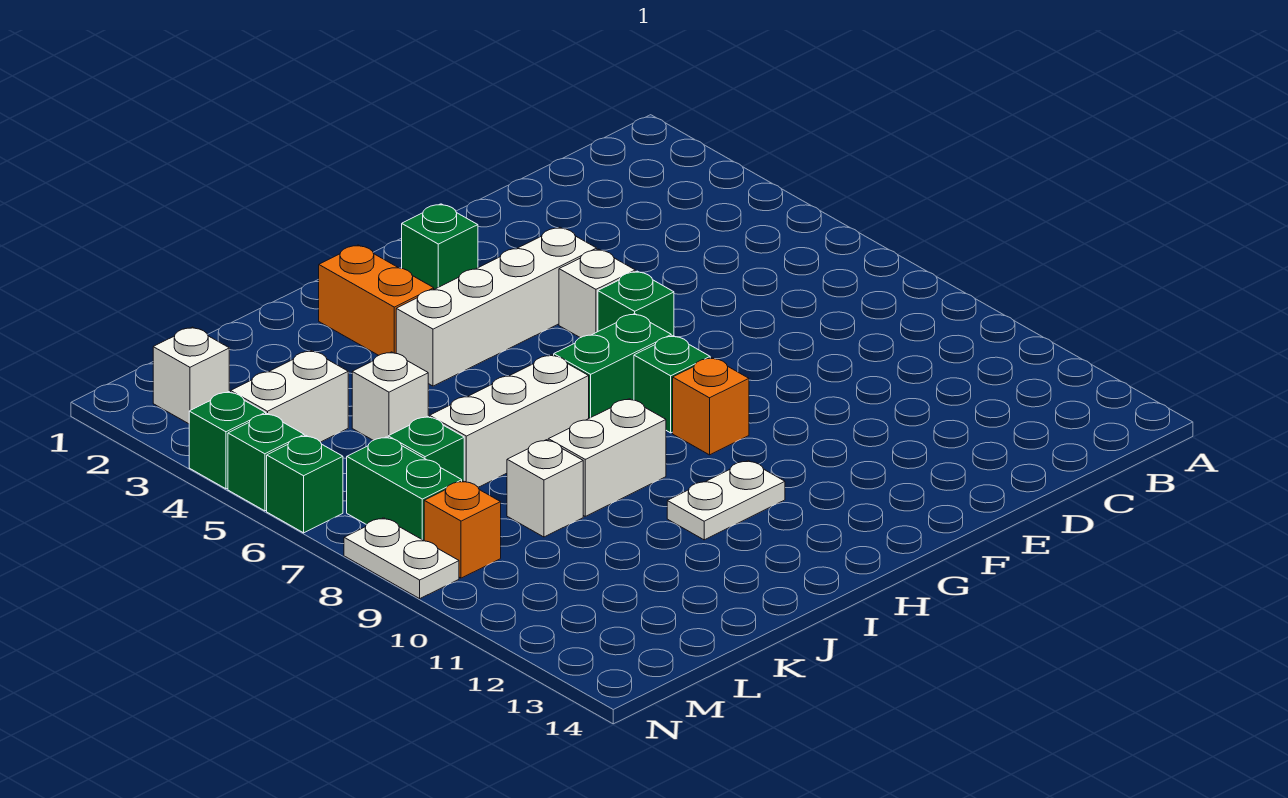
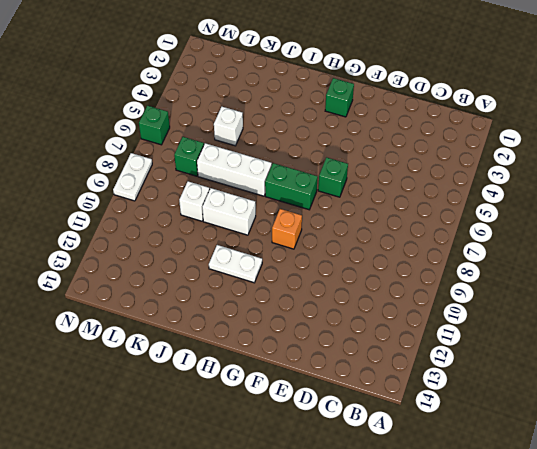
none -> white brick F4:I4 level 1
none -> white brick F5 level 1
none -> green brick G8 level 1

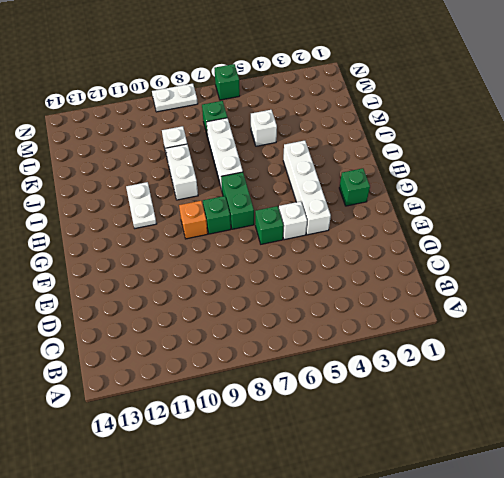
none -> orange brick I2:I3 level 1
none -> white brick L4:M4 level 1
none -> white brick M2 level 1

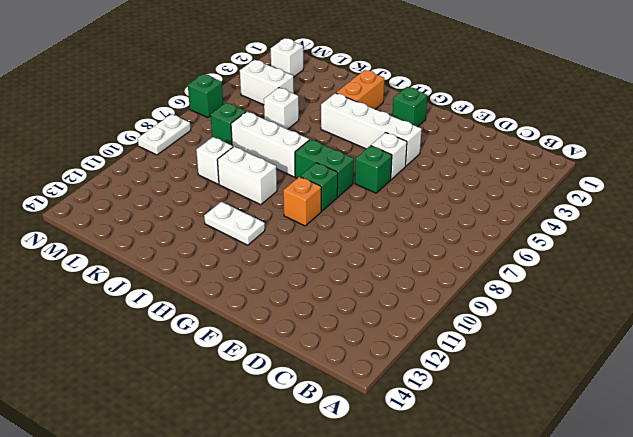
none -> green brick M7:M8 level 1
none -> orange brick M9 level 1
none -> green brick N4 level 1

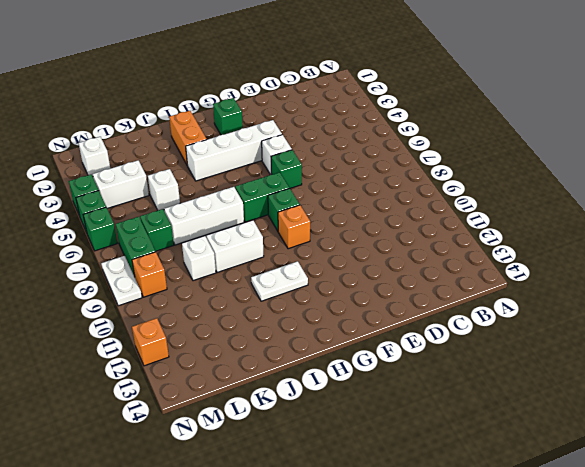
orange brick N12 level 1 -> none

